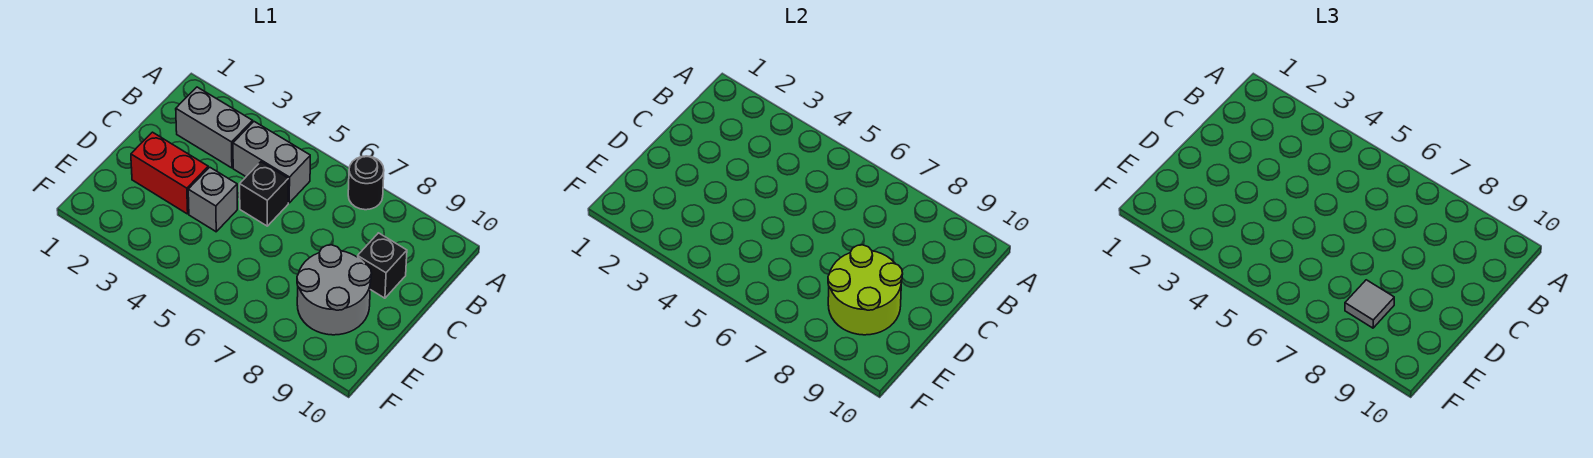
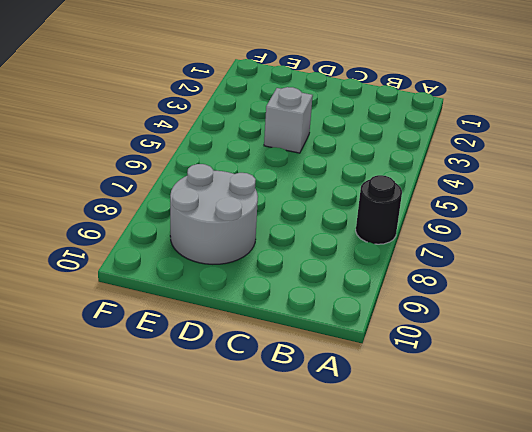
none -> grey brick B2:B3 level 1
none -> grey brick B4:B5 level 1

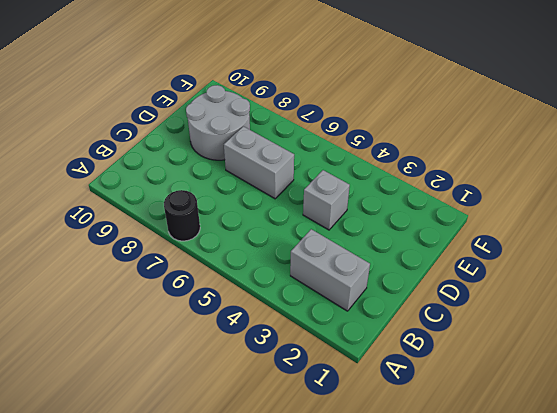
grey brick D6:D7 level 1 -> grey brick B4:B5 level 1
none -> black brick C5 level 1
none -> black brick C9 level 1

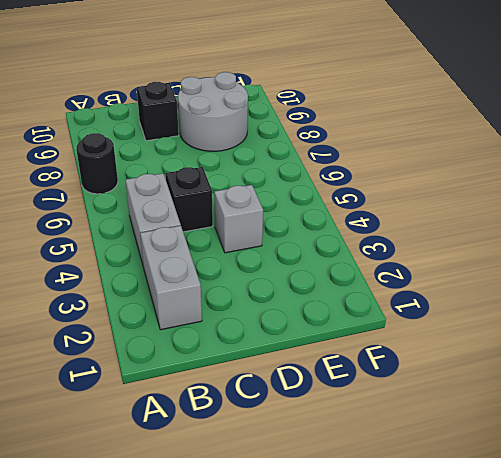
none -> red brick D2:D3 level 1
none -> lime round brick D8:E9 level 2

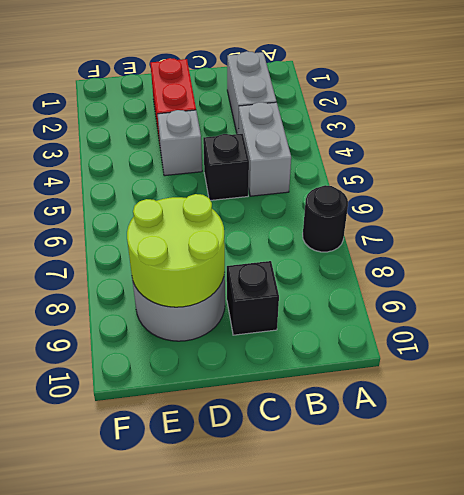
none -> grey tile E8 level 3

